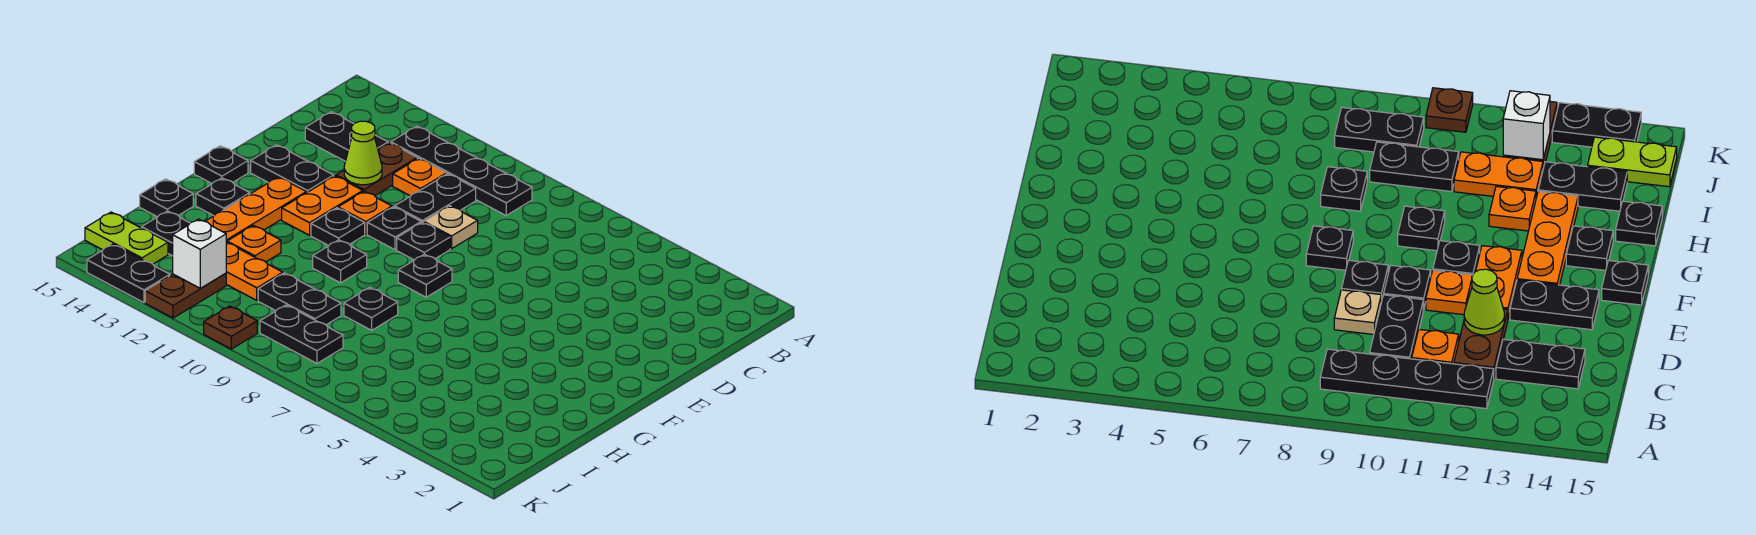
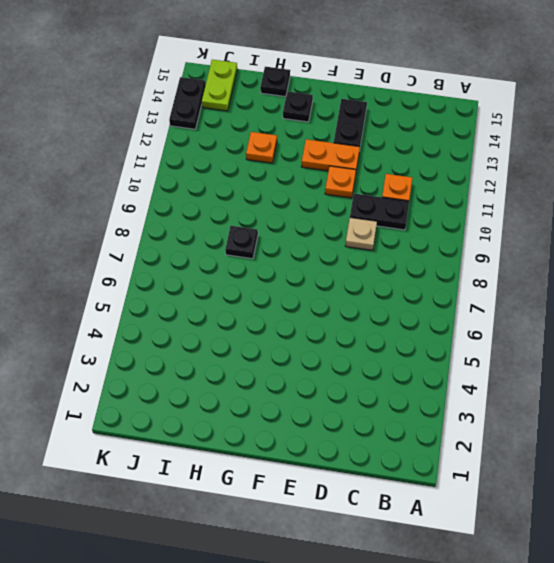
none -> black plate B9:B12 level 1
none -> brown plate C12:D12 level 1
none -> black plate C13:C14 level 1
none -> black plate E9 level 1

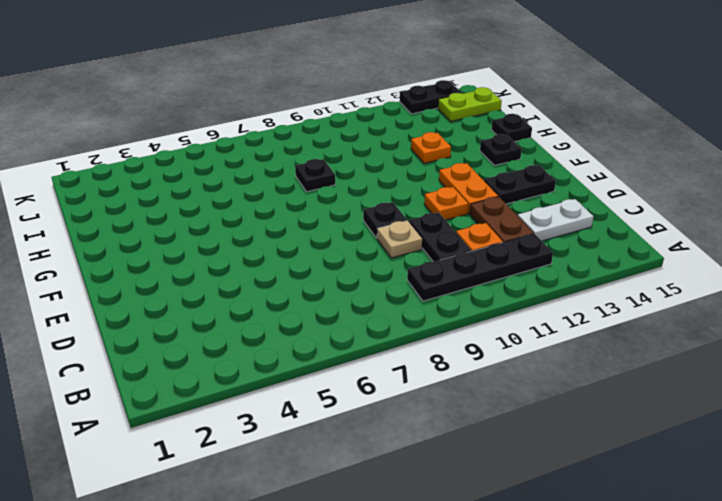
white plate C13:C14 level 1 -> black plate C13:C14 level 1
none -> black plate E10 level 1
none -> black plate F8 level 1
none -> black plate F11 level 1
none -> orange plate F13:H13 level 1

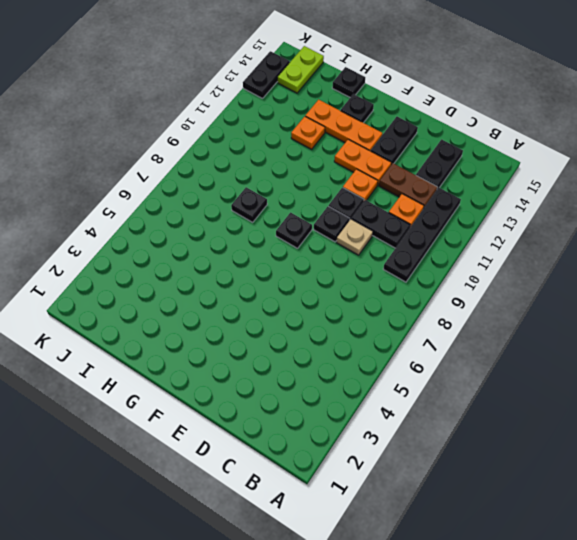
none -> black plate F11 level 1
none -> black plate F15 level 1
none -> black plate G10 level 1
none -> black plate I9:I10 level 1

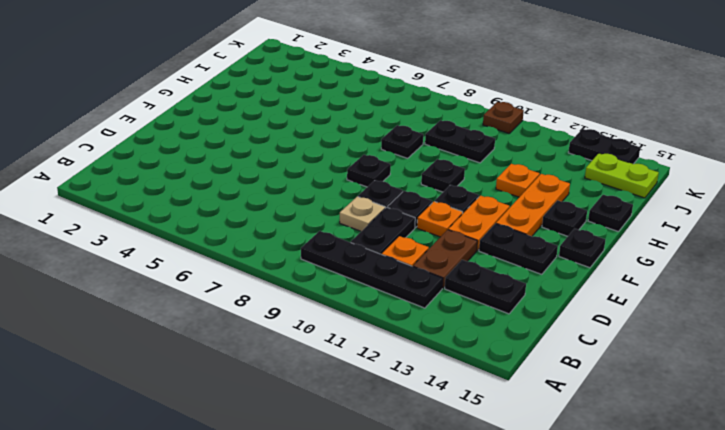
none -> orange plate I11:I12 level 1
none -> black plate I13:I14 level 1
none -> black plate J8:J9 level 1
none -> brown plate J12:K12 level 1

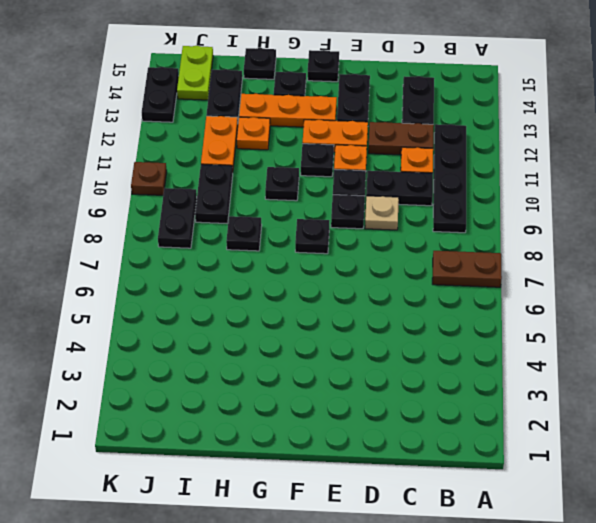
brown plate A7:B7 level 1 -> brown plate J12:K12 level 1
none -> lime cone D12 level 2
none -> white brick J12 level 2

